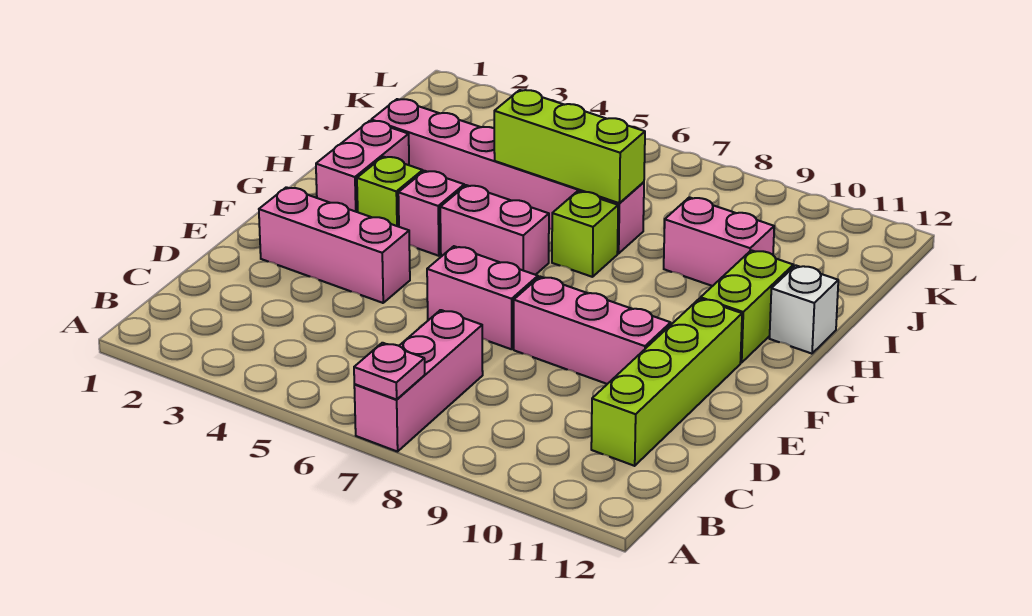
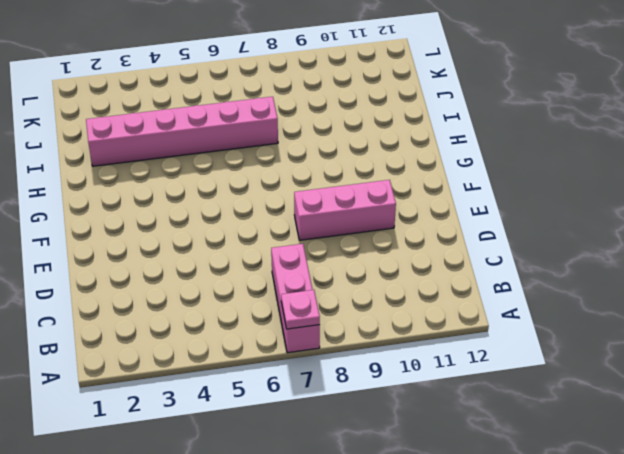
none -> lime brick C11:F11 level 1
none -> pink brick E2:E4 level 1
none -> pink brick E6:E7 level 1

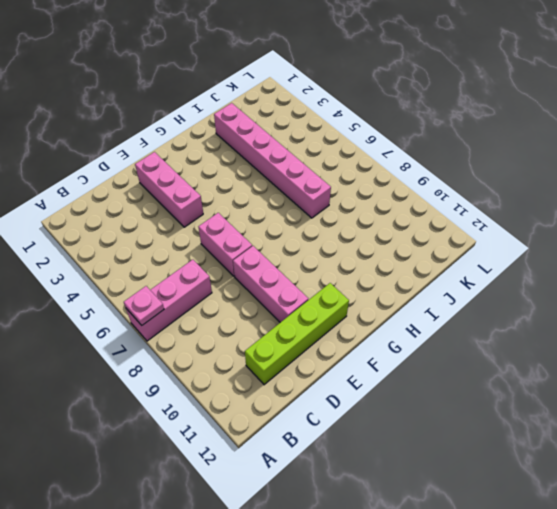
none -> pink brick G2:H2 level 1
none -> lime brick G3 level 1
none -> pink brick G4 level 1

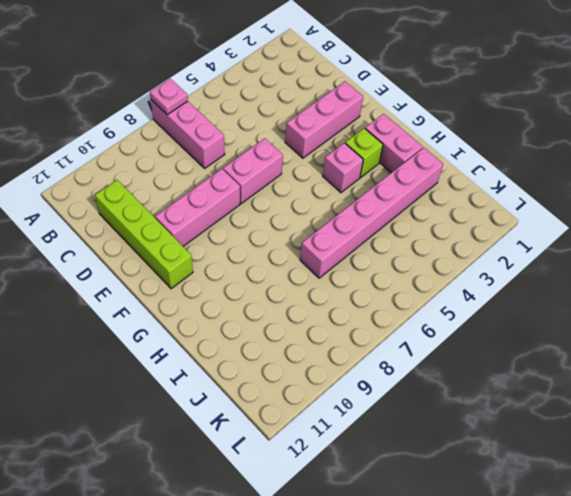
none -> pink brick G5:G6 level 1
none -> lime brick G11:H11 level 1
none -> lime brick H7 level 1

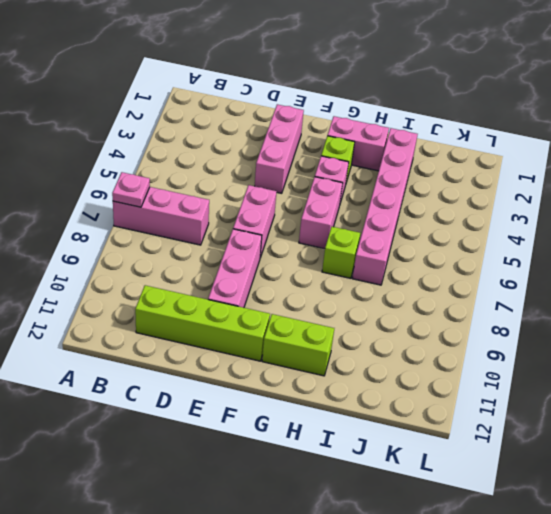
none -> white brick H12 level 1
none -> pink brick I9:I10 level 1
none -> lime brick I5:I7 level 2

